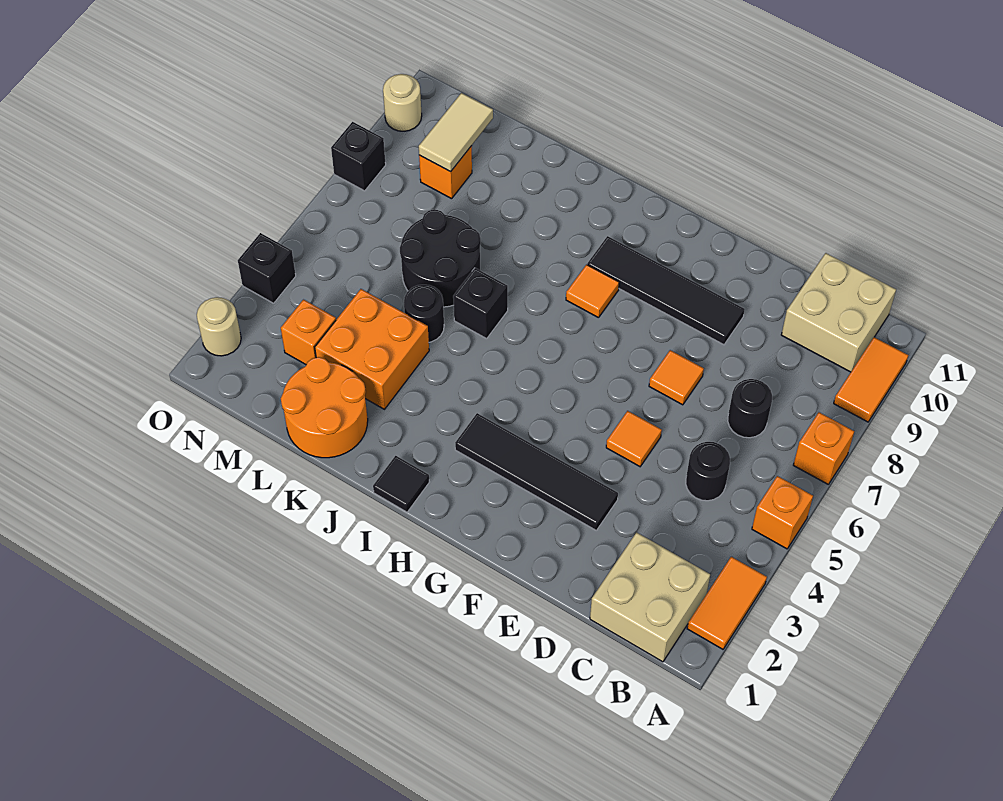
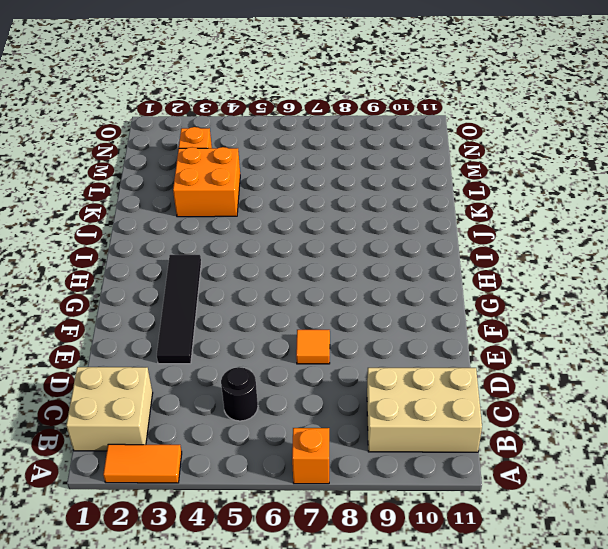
tan brick B9:C11 level 1 -> tan brick B10:C11 level 1
none -> orange brick A5 level 1
none -> orange tile A9:A10 level 1
none -> black round brick C7 level 1

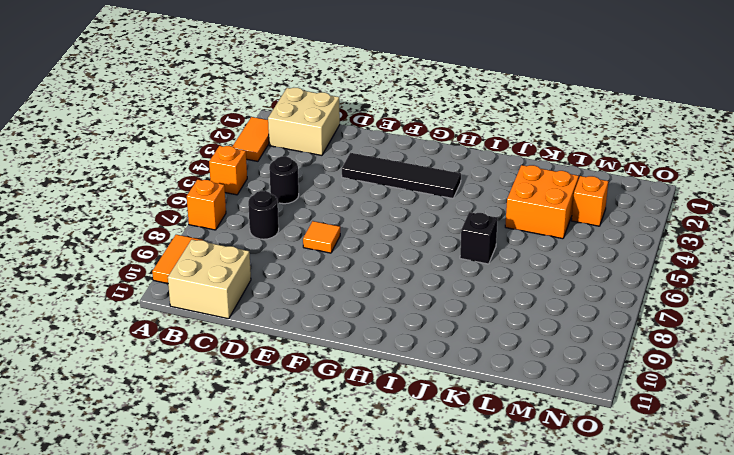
none -> orange tile E5 level 1
none -> black tile E9:H9 level 1
none -> orange tile H8 level 1

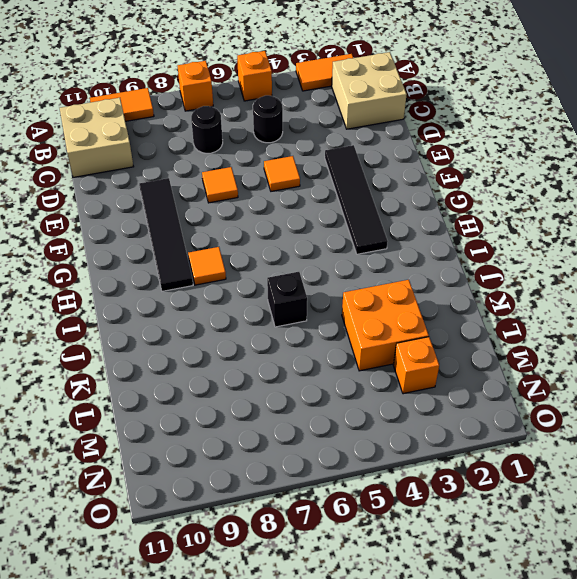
none -> black tile I1 level 1
none -> orange round brick K1:L2 level 1
none -> black round brick K5 level 1

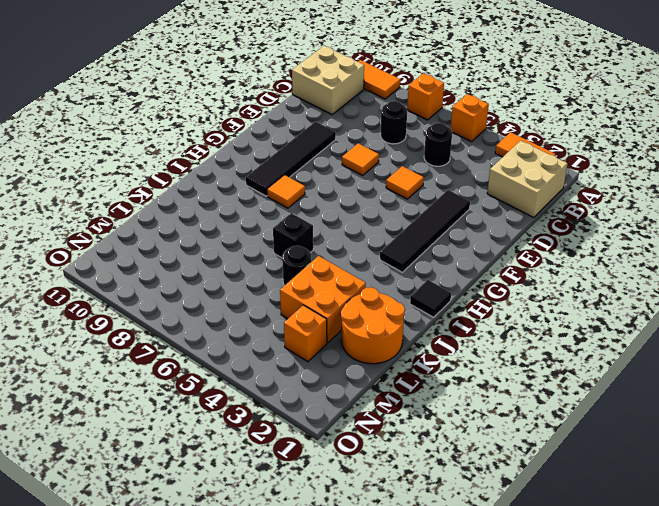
none -> black round brick K6:L7 level 1
none -> orange brick M9 level 1
none -> tan round brick O2 level 1

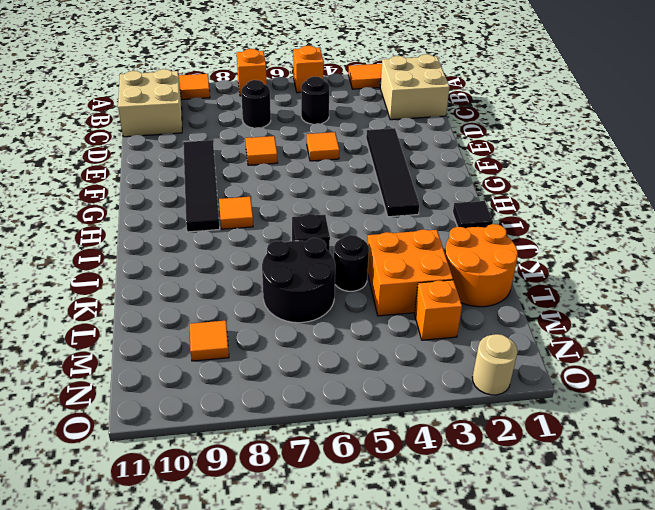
orange tile M9 level 1 -> orange brick M9 level 1
none -> black brick O4 level 1
none -> black brick O8 level 1
none -> tan round brick O10 level 1

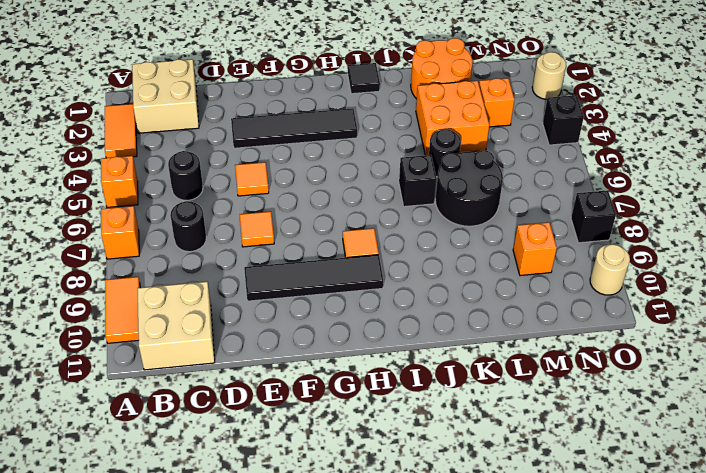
none -> tan tile M9:M10 level 2

